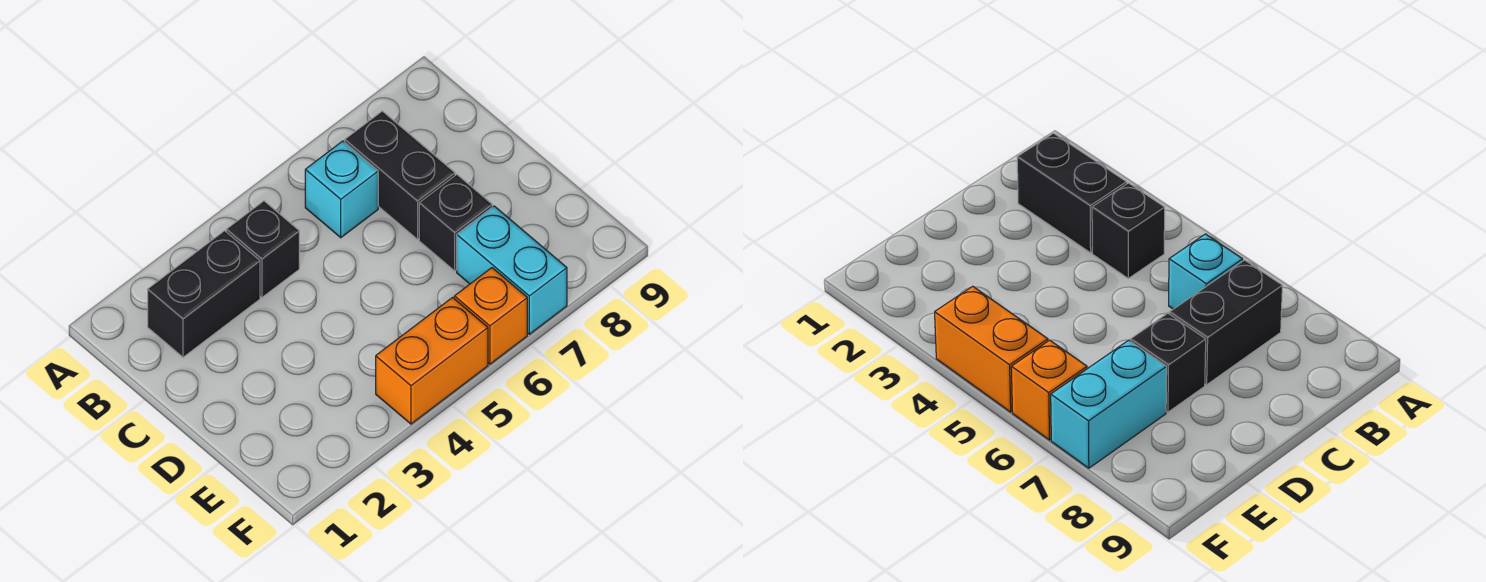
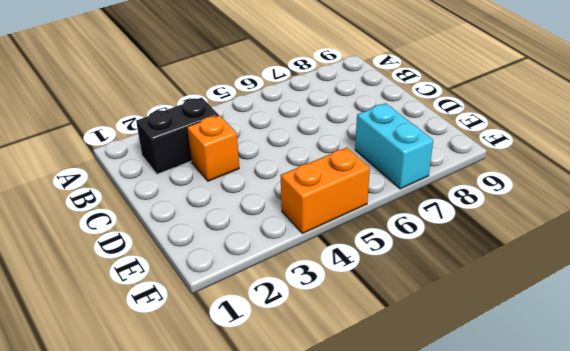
orange brick C3 level 1 -> orange brick F6 level 1
none -> black brick B4 level 1
none -> cyan brick B6 level 1

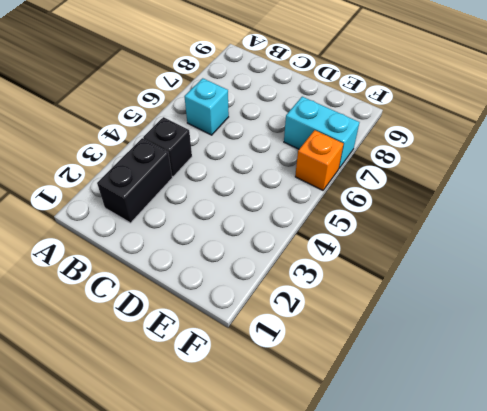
none -> black brick B7:C7 level 1
none -> black brick D7 level 1

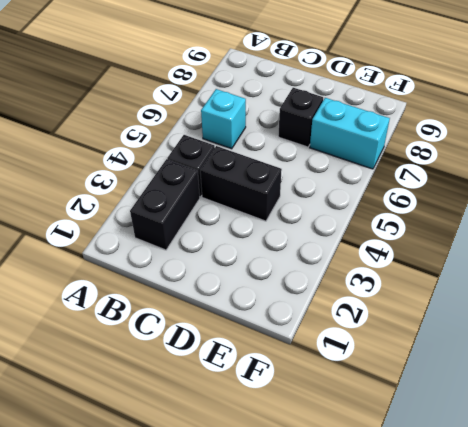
black brick C4:D4 level 1 -> black brick B7:C7 level 1
none -> orange brick F4:F5 level 1
none -> orange brick F6 level 1

